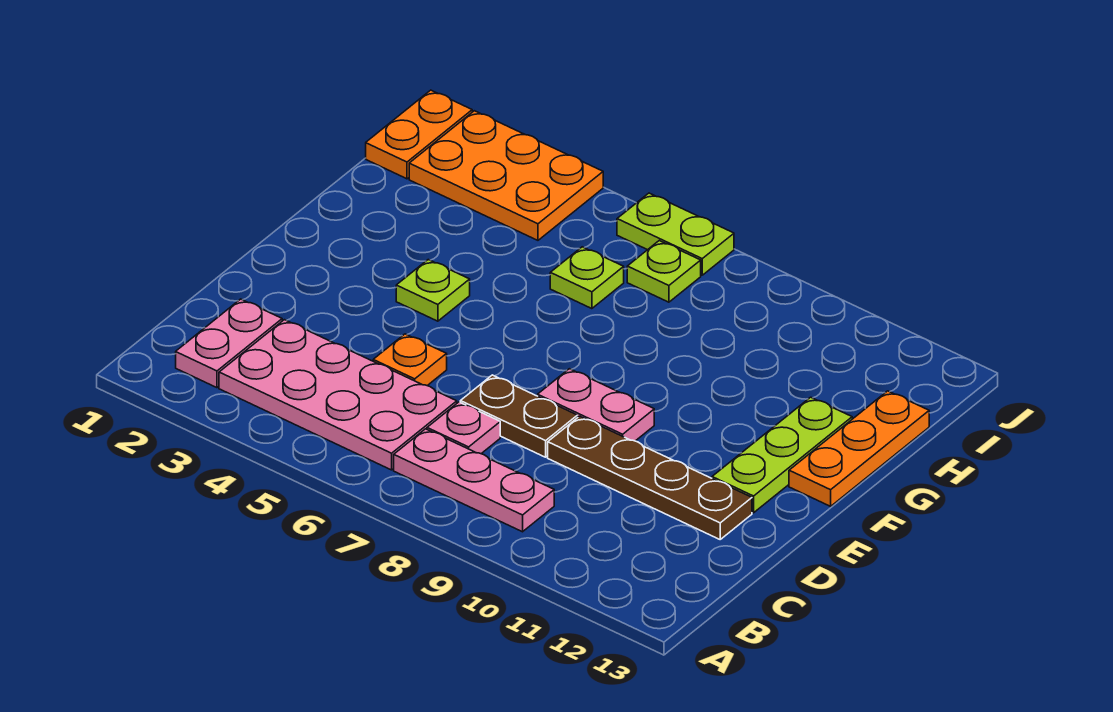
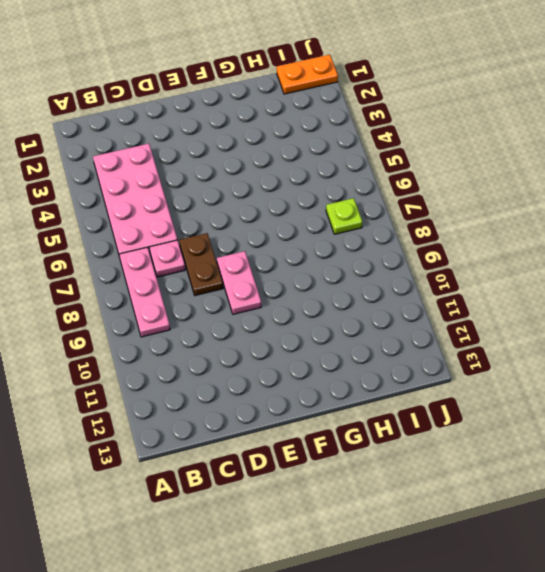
none -> pink plate B2:C2 level 1
none -> orange plate D5 level 1
none -> brown plate D9:D12 level 1

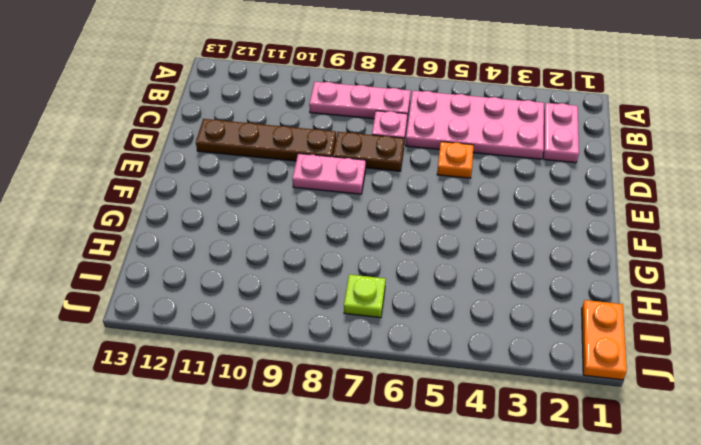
none -> lime plate E12:G12 level 1
none -> lime plate F4 level 1
none -> orange plate F13:H13 level 1

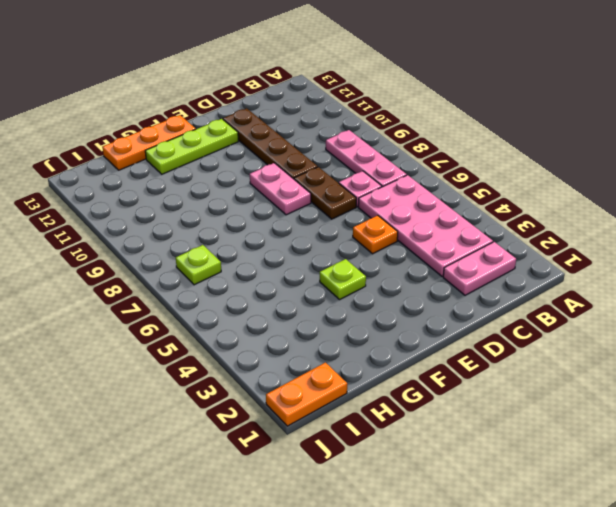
none -> lime plate H6 level 1
none -> orange plate I2:J4 level 1
none -> lime plate J6:J7 level 1

